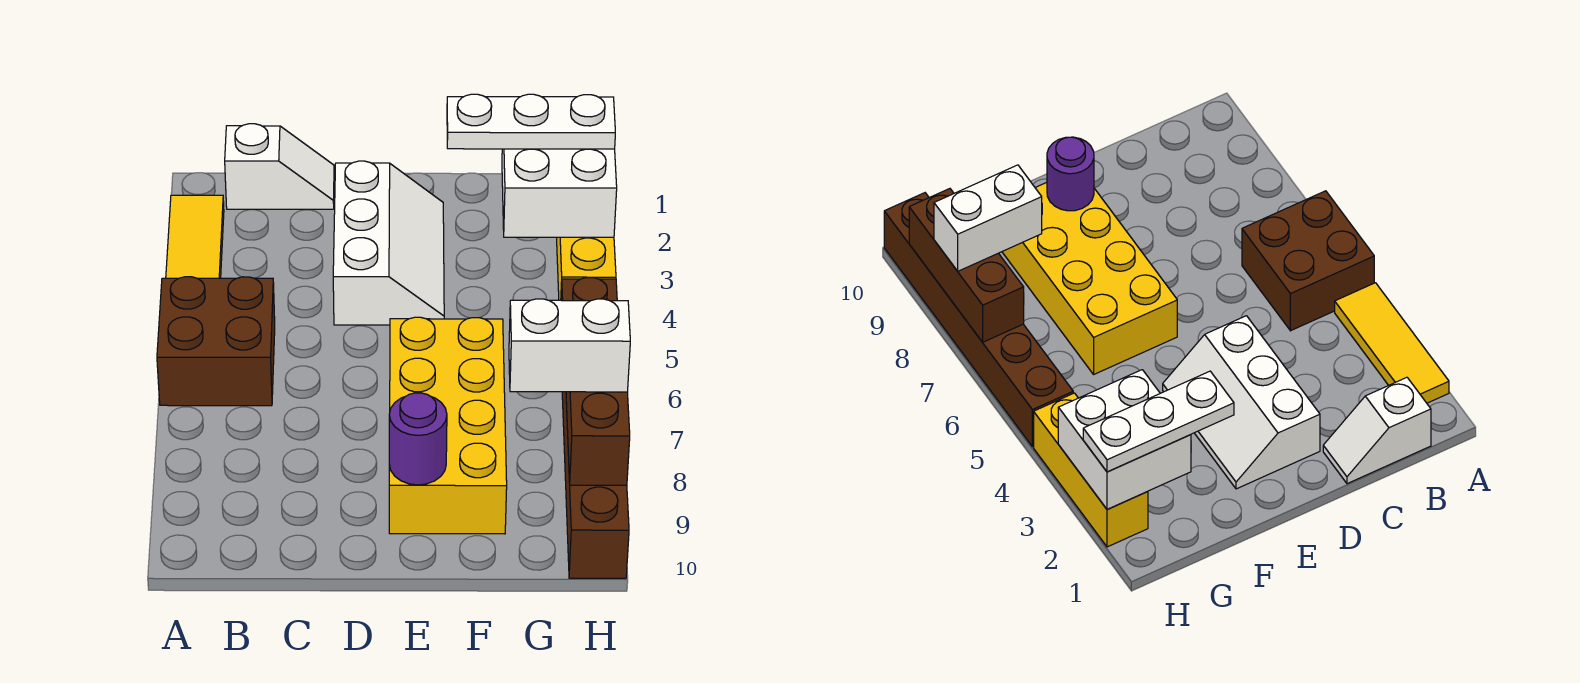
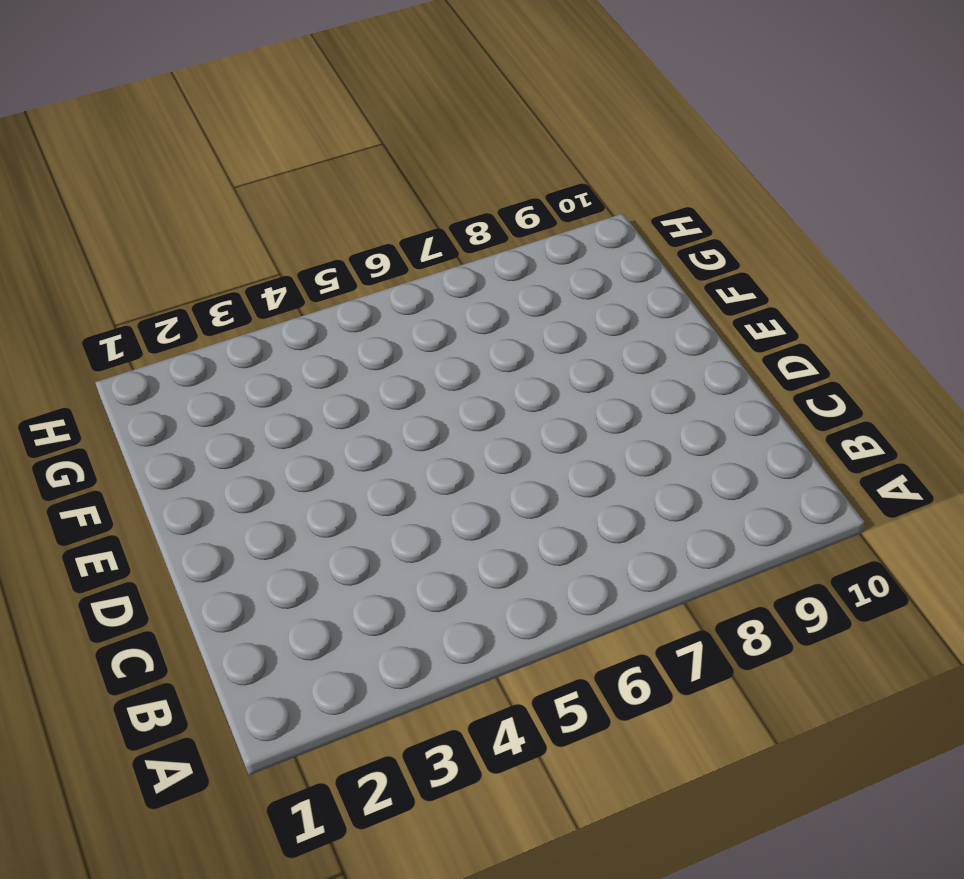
none -> yellow tile A2:A4 level 1
none -> brown brick A5:B6 level 1
none -> white slope B1:C1 level 1 top B

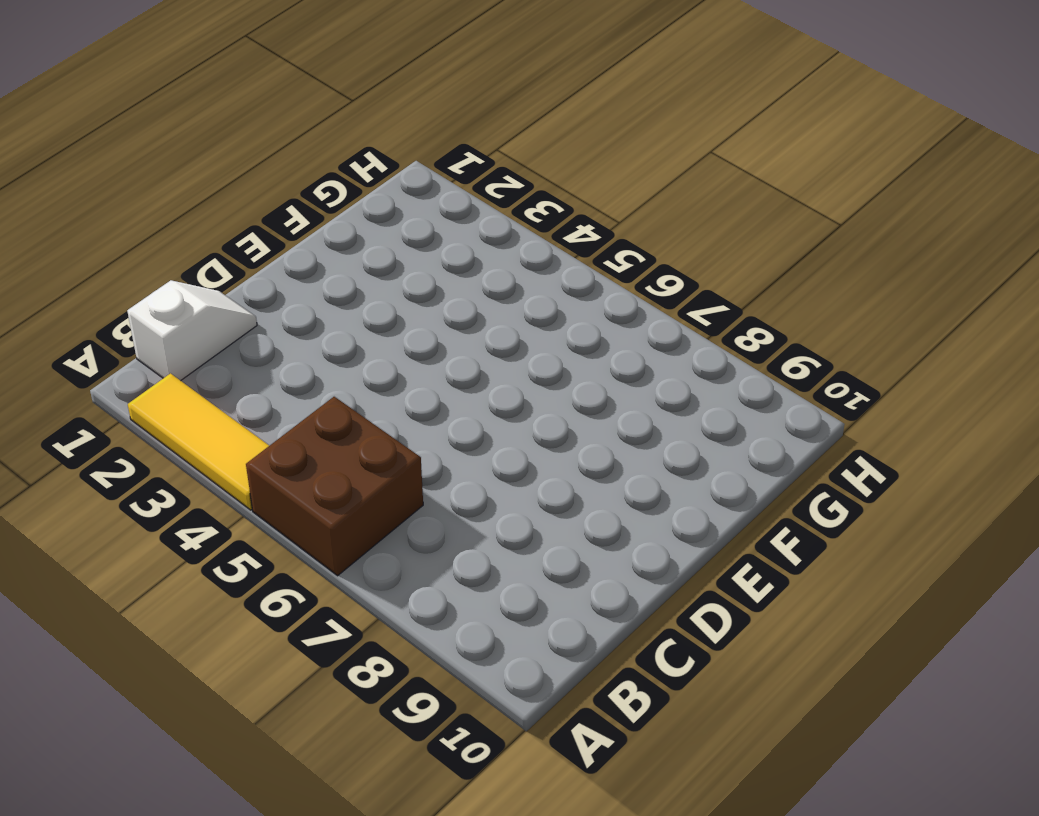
none -> white slope D2:E4 level 1 top D
none -> yellow brick E6:F9 level 1
none -> yellow brick H2:H4 level 1

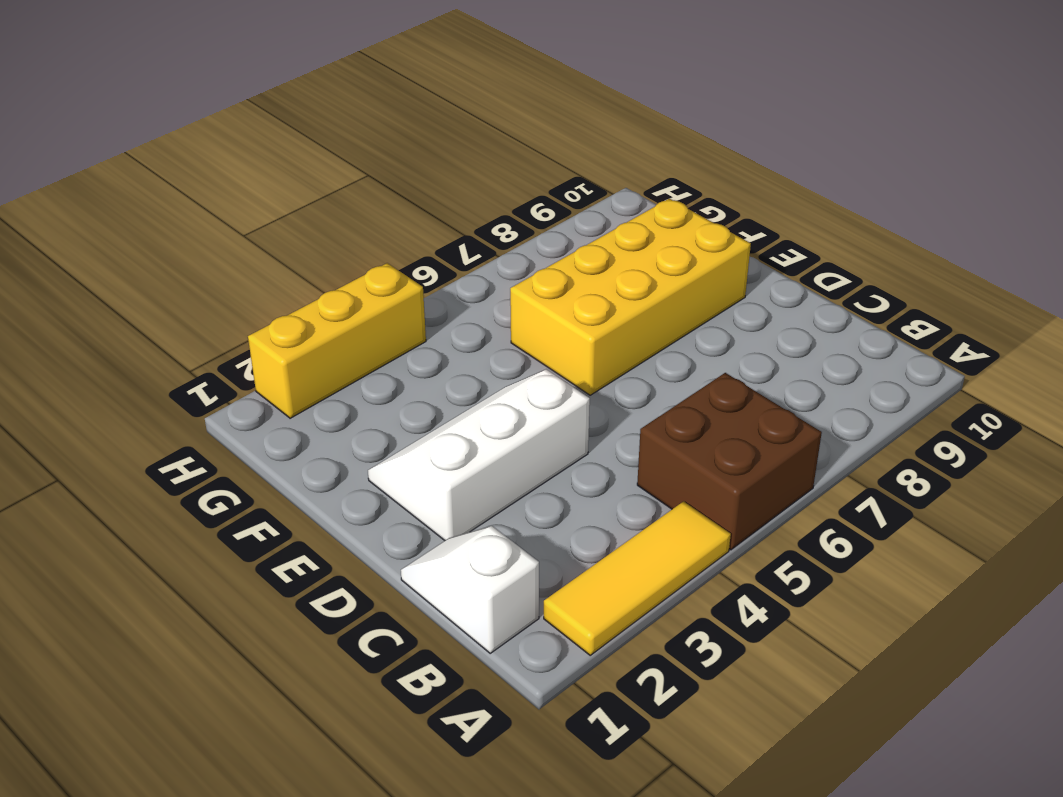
none -> brown brick H5:H10 level 1
none -> purple round brick E9 level 2
none -> white brick G2:H3 level 2

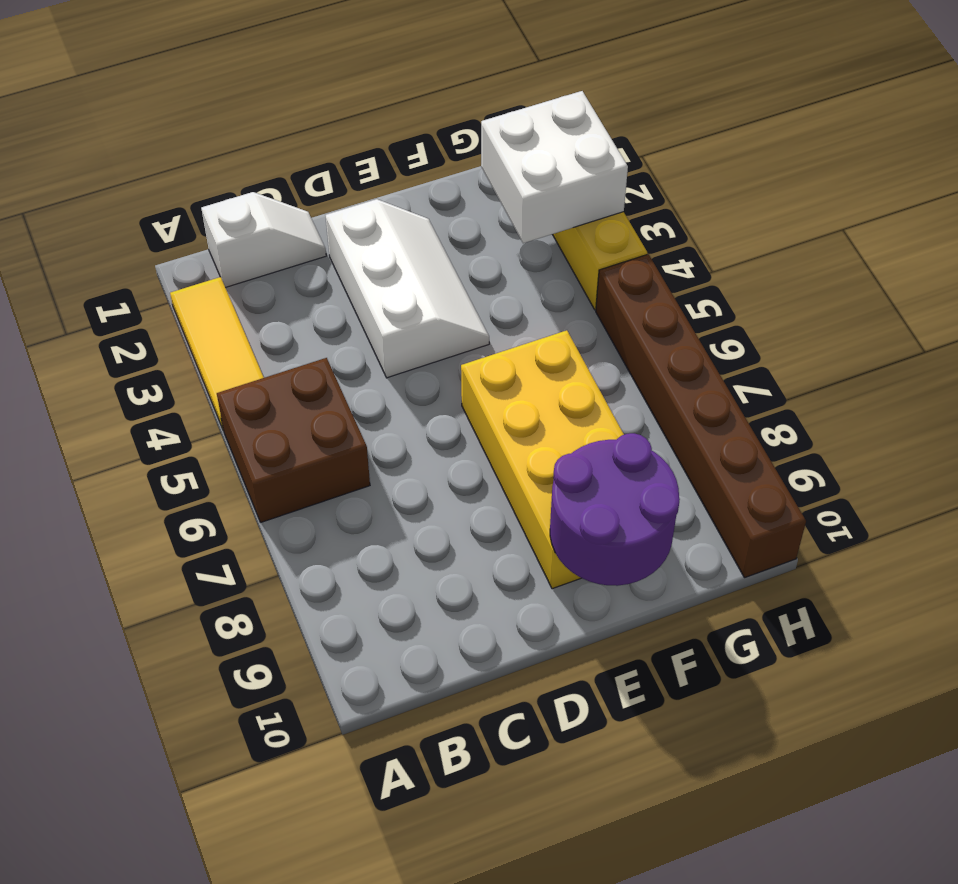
purple round brick E9:F10 level 2 -> purple round brick E9 level 2
none -> brown brick H7:H9 level 2
none -> white plate F2:H2 level 3
none -> white brick G8:H8 level 3

